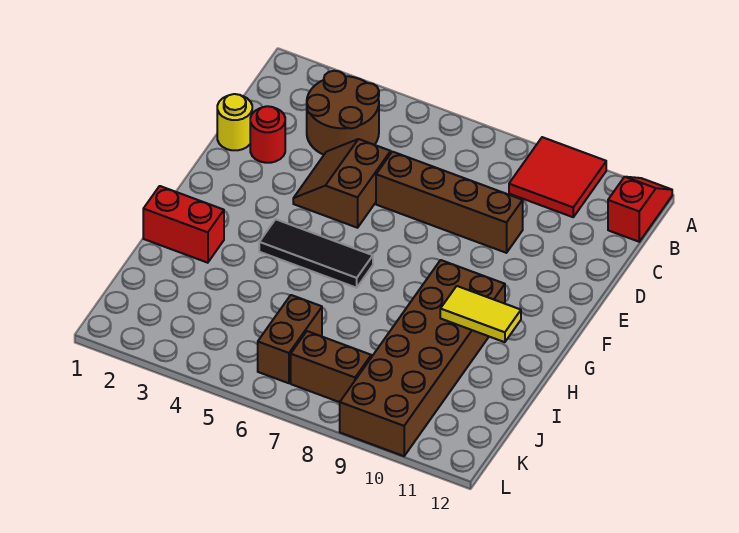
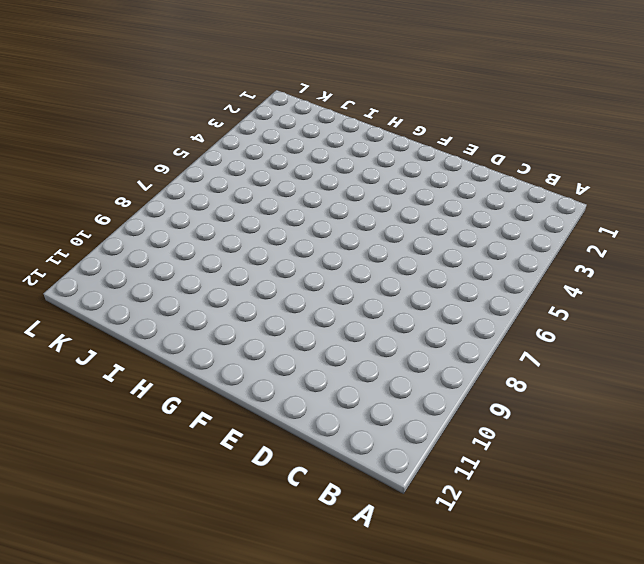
none -> red tile A9:B10 level 1
none -> red slope A12:B12 level 1 top B
none -> brown round brick B3:C4 level 1

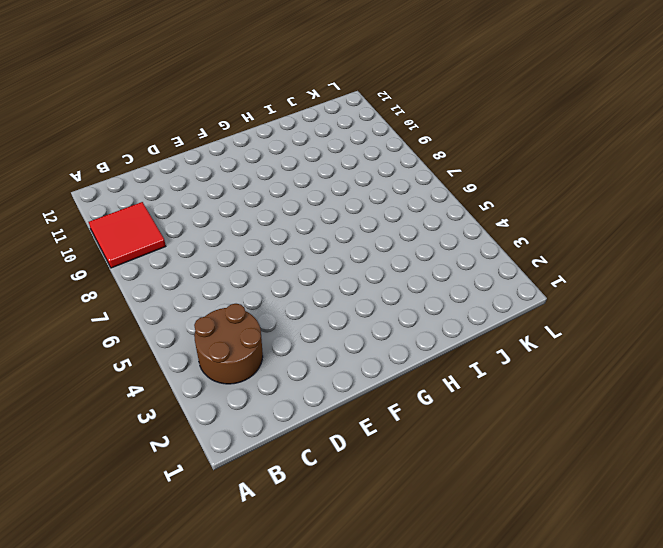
none -> red slope A12:B12 level 1 top B
none -> yellow round brick D1 level 1
none -> red round brick D2 level 1

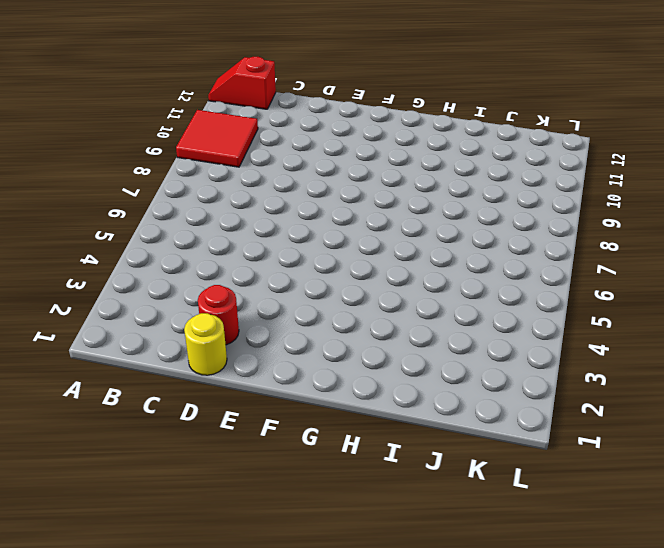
none -> brown round brick B3:C4 level 1
none -> brown slope D4:E5 level 1 top 5
none -> brown brick D6:D9 level 1

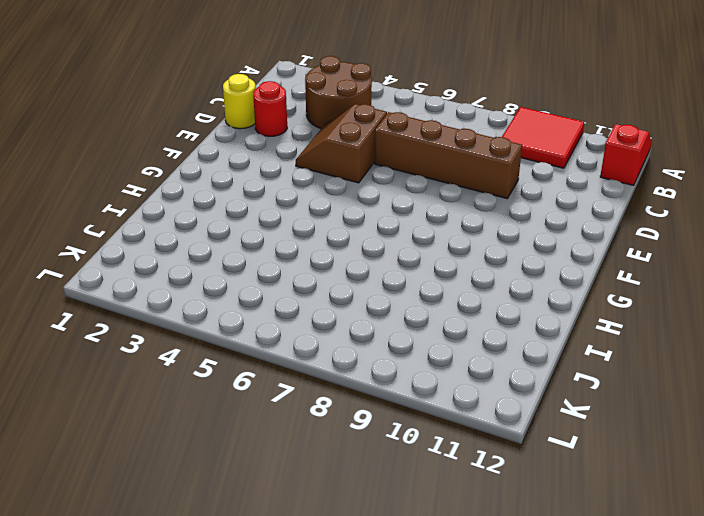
none -> black tile G4:G6 level 1
none -> brown brick G9:L10 level 1
none -> red brick H1:H2 level 1

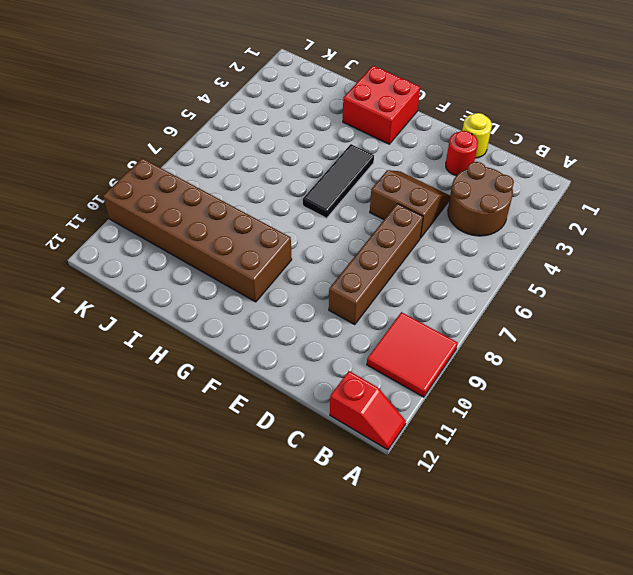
red brick G1:H2 level 1 -> red brick H1:H2 level 1
none -> brown brick J6:K6 level 1
none -> brown brick K7:K8 level 1
none -> yellow tile H10:H11 level 2

